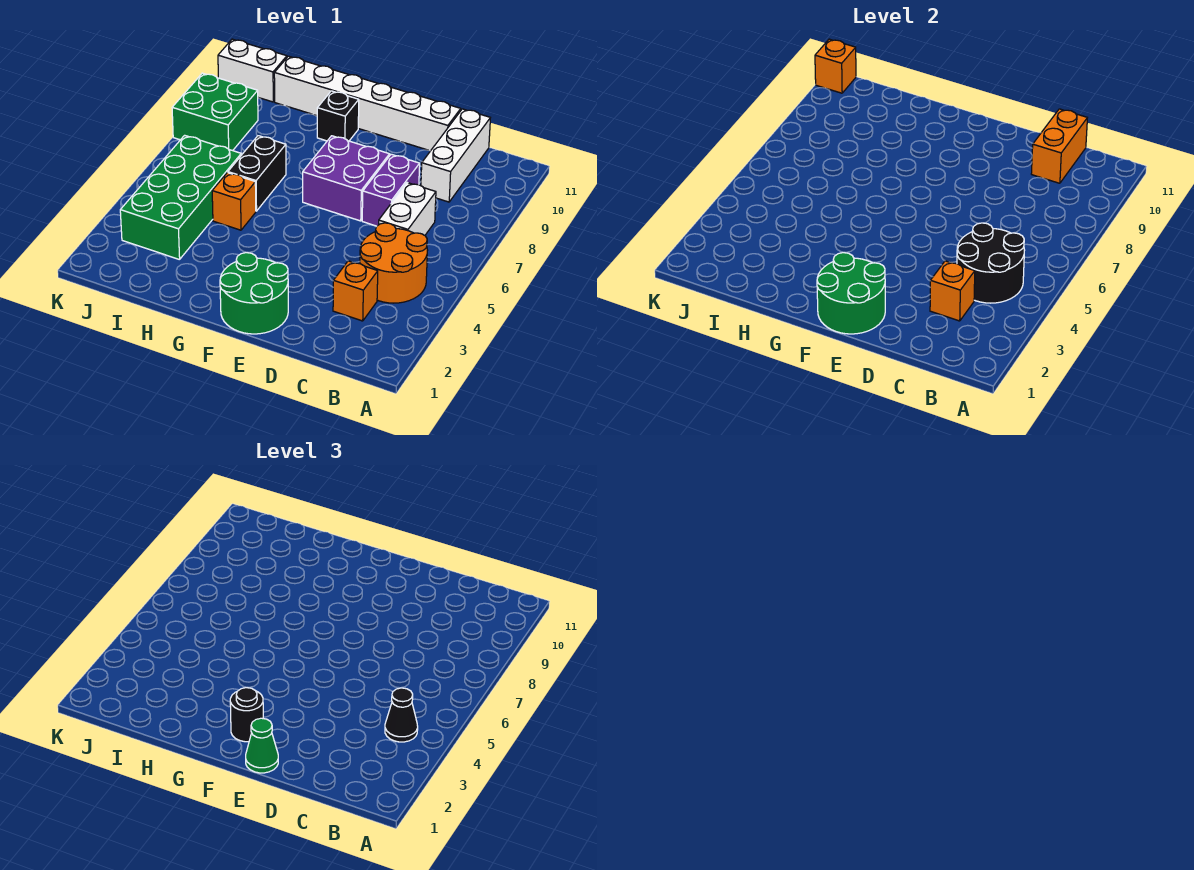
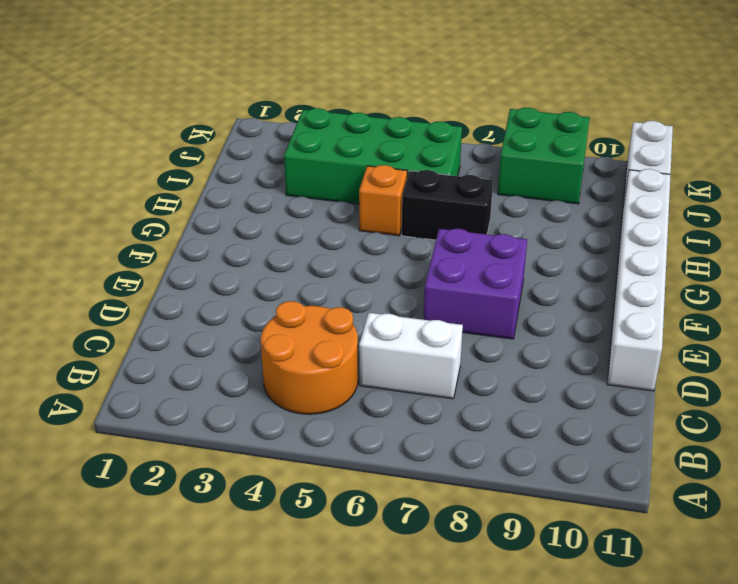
none -> orange brick C3 level 1
none -> white brick C9:C11 level 1
none -> purple brick D7:D8 level 1

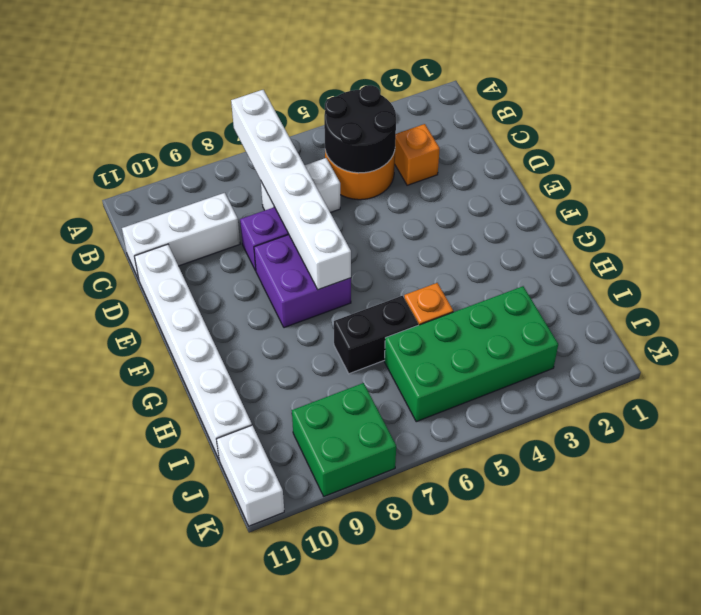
white brick A7:F7 level 2 -> none
none -> green round brick E1:F2 level 1
none -> black brick G10 level 1
none -> orange brick C3 level 2

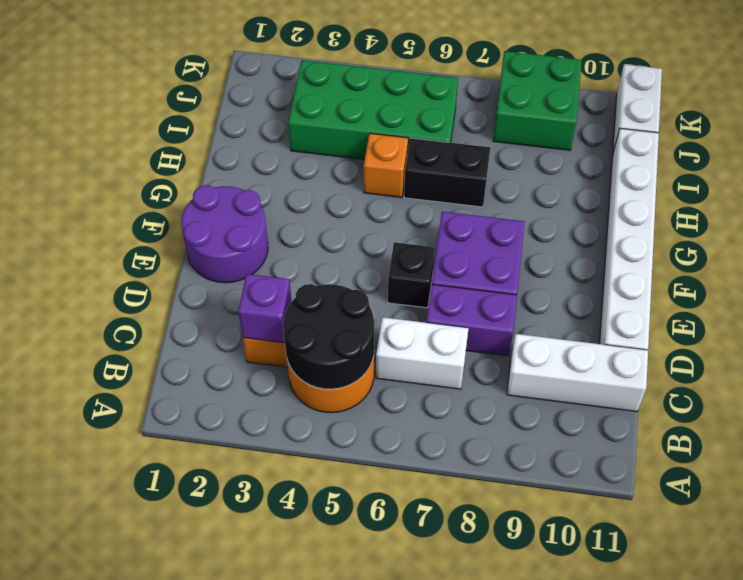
purple brick C3 level 2 -> orange brick C3 level 2
purple round brick E1:F2 level 1 -> green round brick E1:F2 level 1
black brick E6 level 1 -> black brick G10 level 1
none -> orange brick C10:C11 level 2
none -> green round brick E1:F2 level 2
none -> orange brick K11 level 2

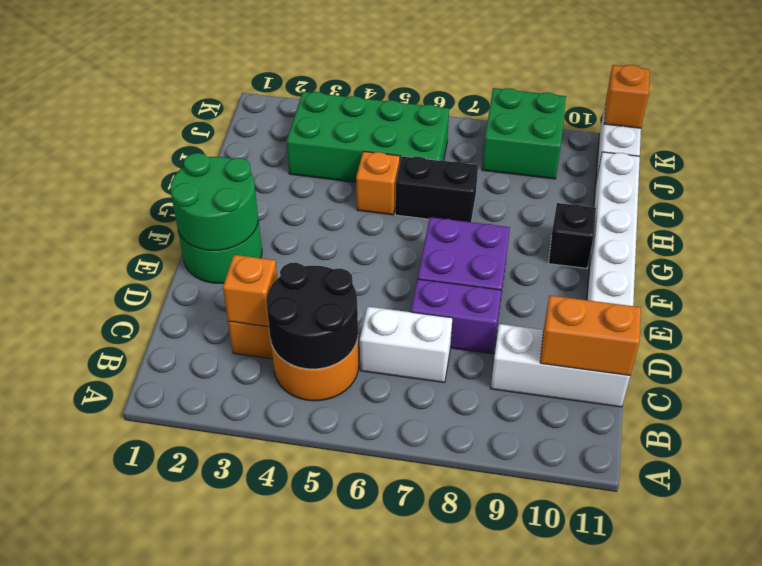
none -> black cone B4 level 3
none -> green cone E1 level 3
none -> black round brick F2 level 3

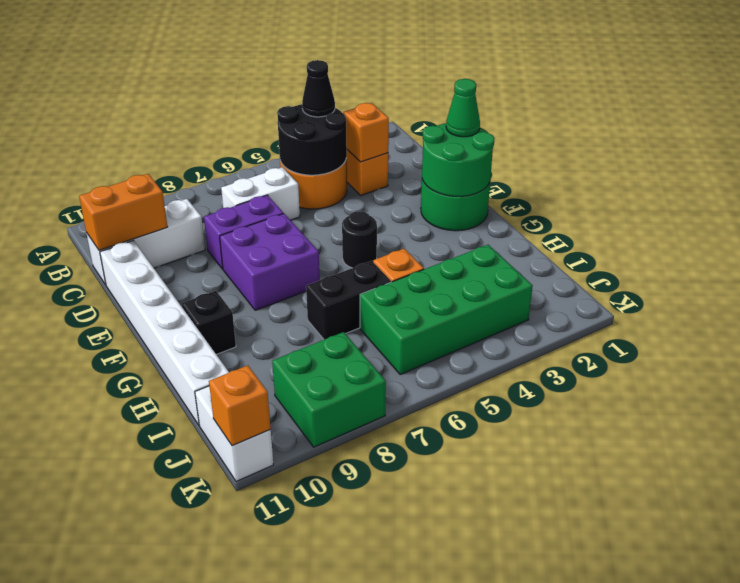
black round brick F5 level 1 -> black round brick F2 level 3

